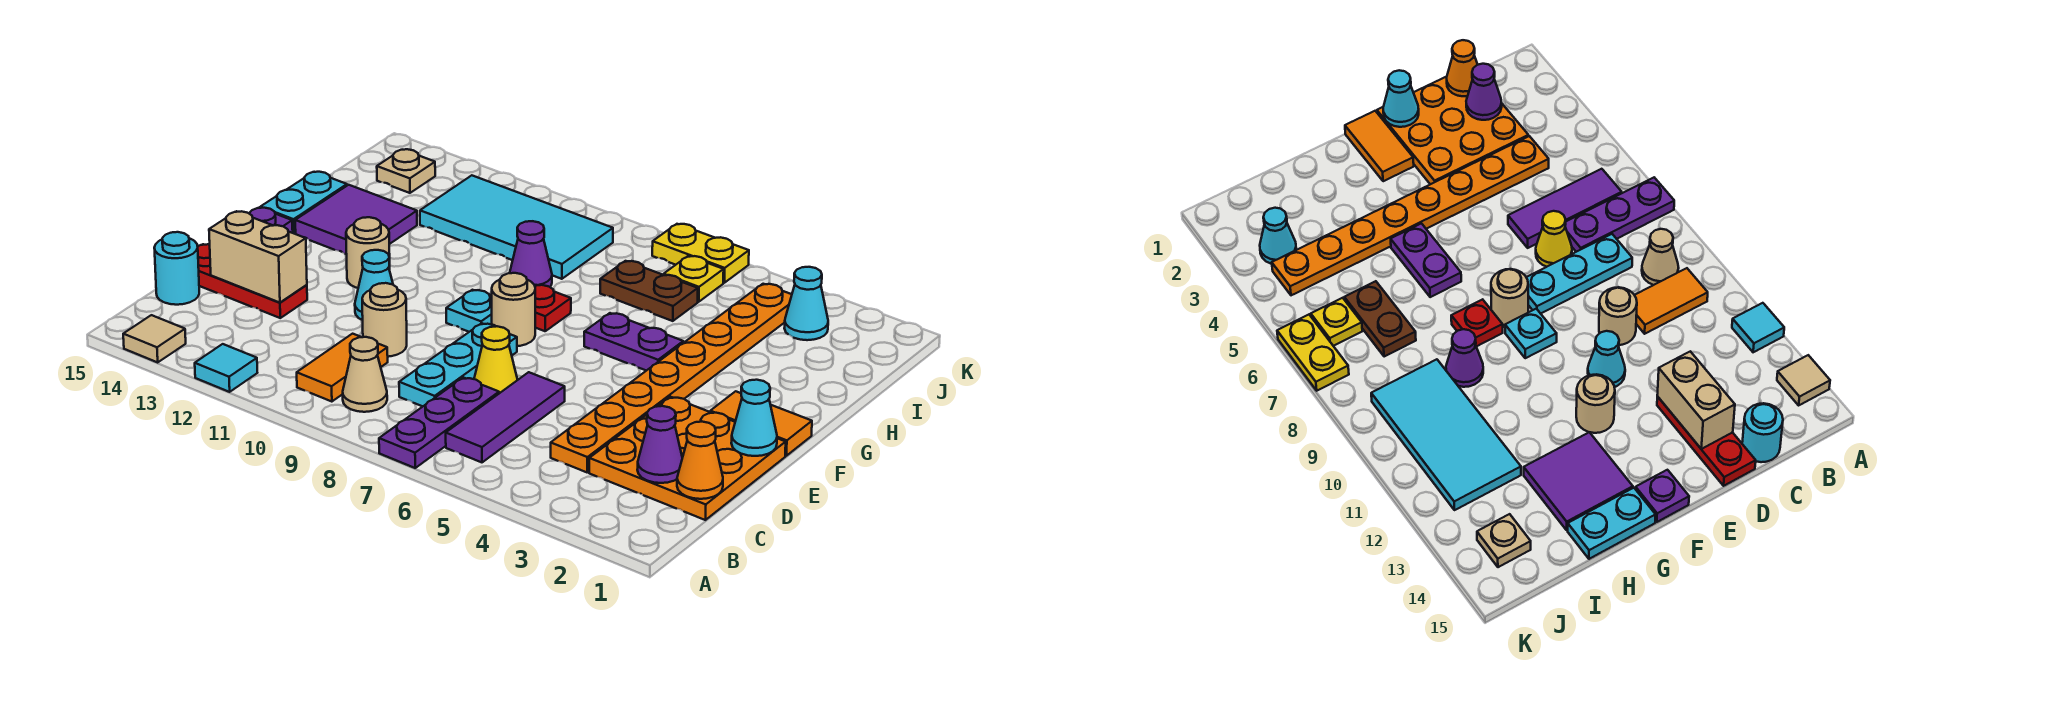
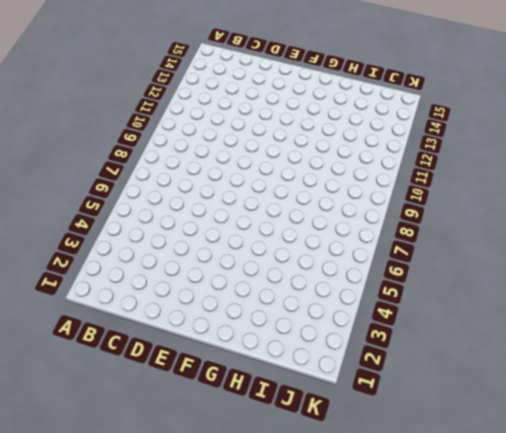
none -> purple plate A7:C7 level 1
none -> cyan tile A12 level 1
none -> tan tile A14 level 1
none -> purple tile B6:D6 level 1

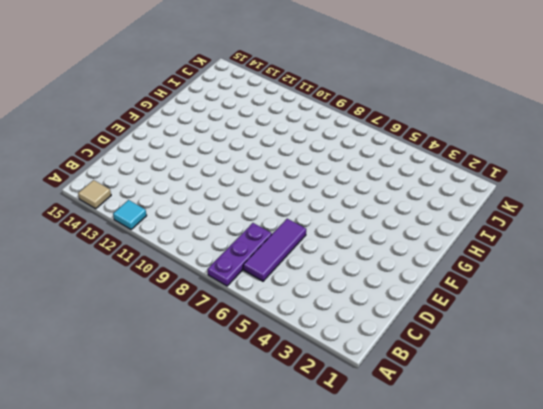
none -> tan cone B9 level 1
none -> orange tile B10:C10 level 1
none -> orange plate C1:E3 level 1
none -> orange plate C4:J4 level 1

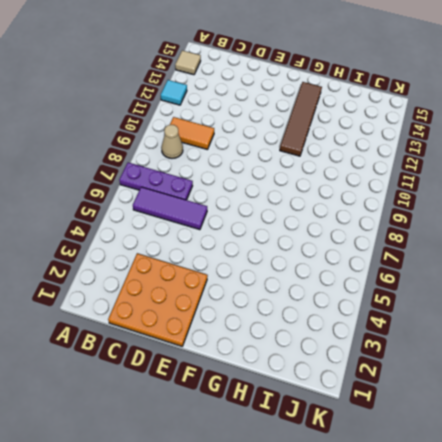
brown tile G11:G14 level 1 -> purple tile G13:H14 level 1
none -> orange plate C4:J4 level 1
none -> cyan plate C8:E8 level 1
none -> cyan round brick C15 level 1
none -> yellow cone D7 level 1

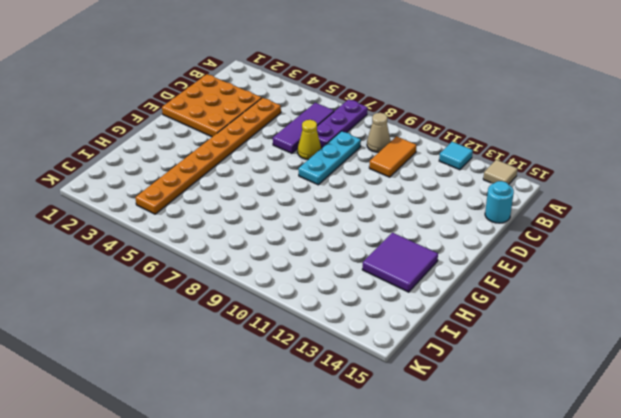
none -> tan round brick D10 level 1
none -> red plate D13:D15 level 1
none -> cyan cone E11 level 1
none -> orange tile F1:F2 level 1

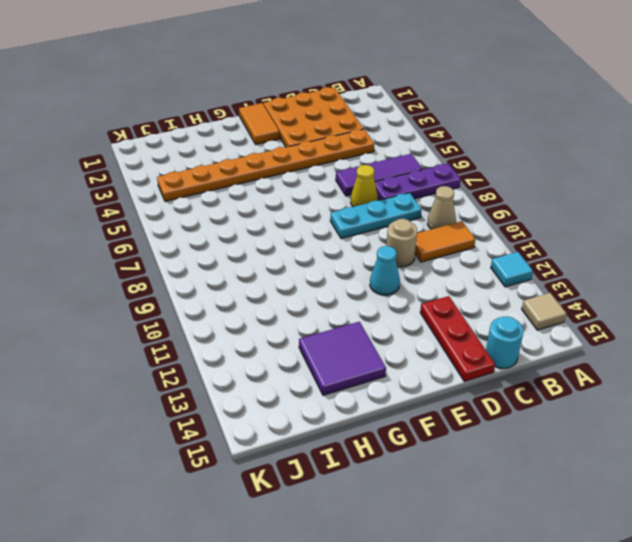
none -> tan round brick F8 level 1
none -> cyan plate F9 level 1
none -> tan round brick F12 level 1
none -> purple plate F15 level 1

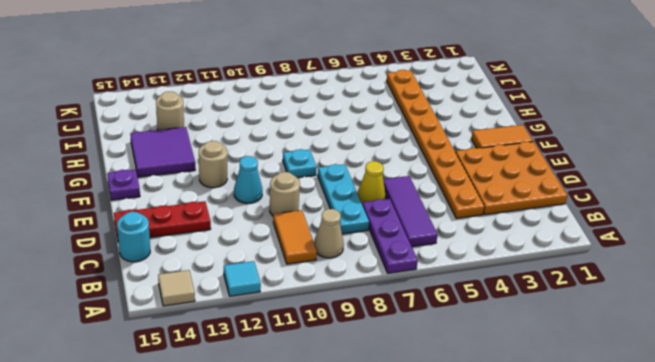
tan round brick I13 level 1 -> tan round brick F8 level 1
none -> purple plate G5:G6 level 1
none -> red plate G8 level 1
none -> cyan plate G15:H15 level 1
none -> purple cone H9 level 1

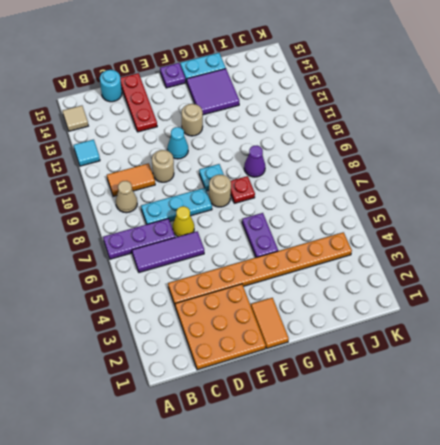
none -> brown plate I6:I7 level 1
none -> cyan tile I9:J12 level 1
none -> cyan cone J3 level 1
none -> yellow plate J6 level 1

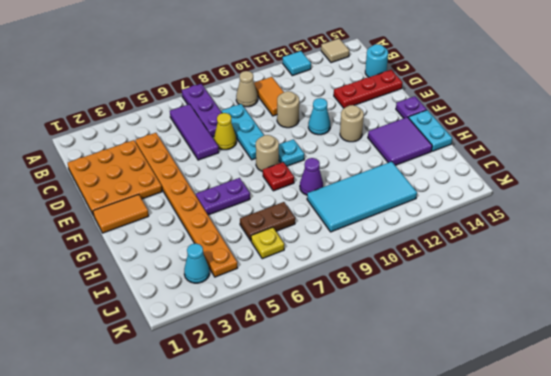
none -> tan plate J14 level 1
none -> yellow plate K6:K7 level 1
none -> orange cone C1 level 2
none -> purple cone C2 level 2

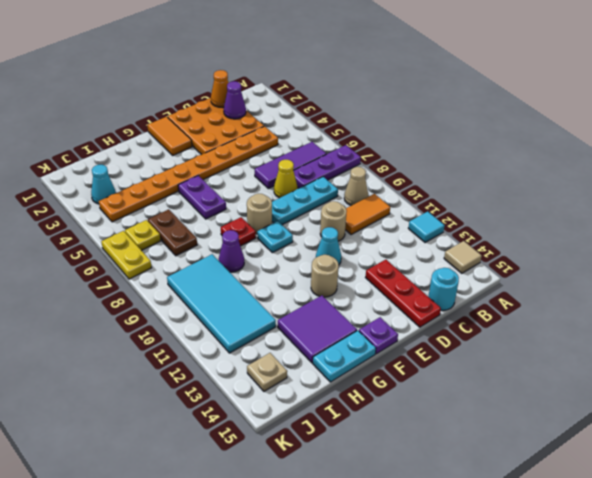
none -> tan brick D13:D14 level 2
none -> cyan cone E1 level 2

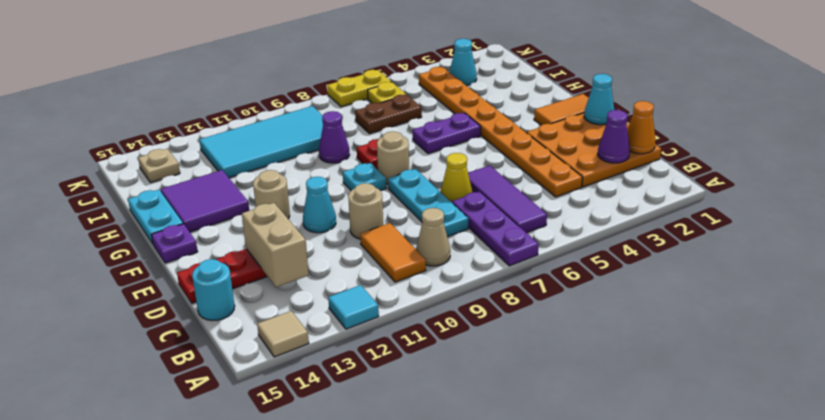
tan brick C13:D13 level 2 -> tan brick D13:D14 level 2

